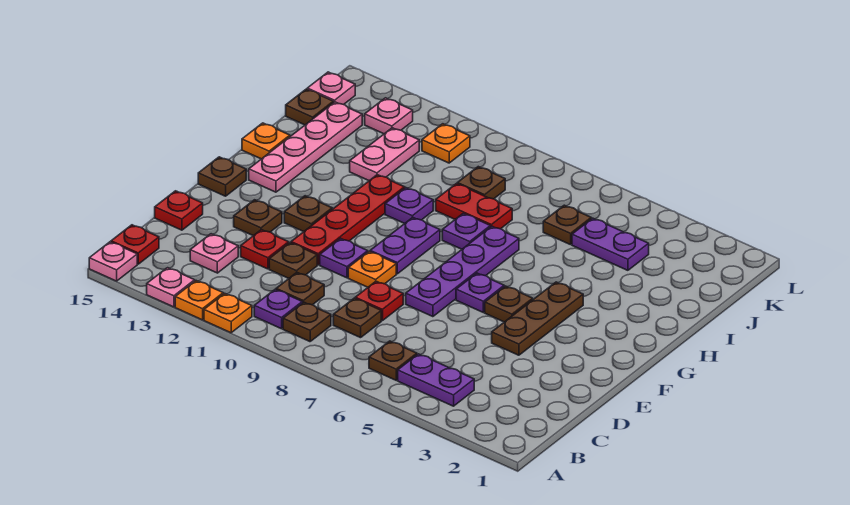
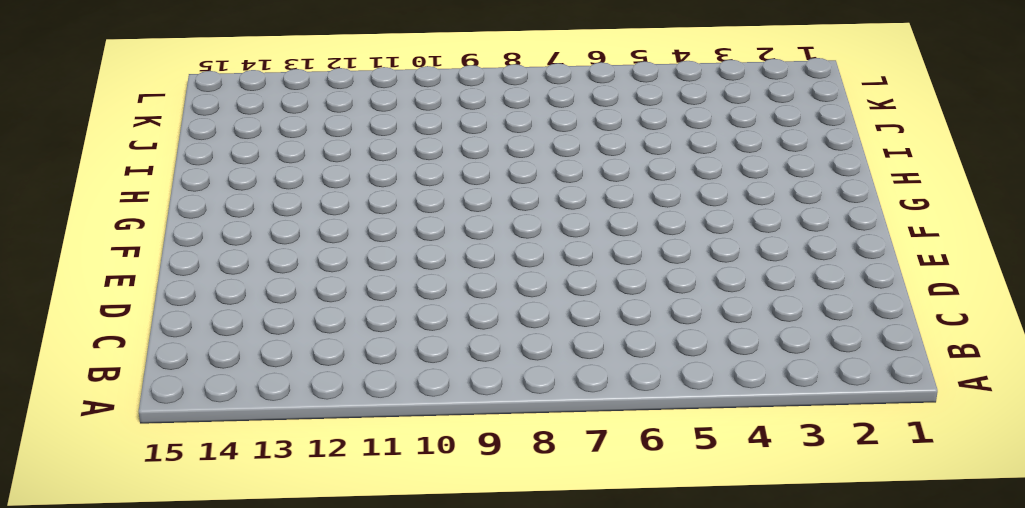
none -> orange plate A11 level 1
none -> orange plate A12 level 1
none -> pink plate A13 level 1
none -> pink plate A15 level 1

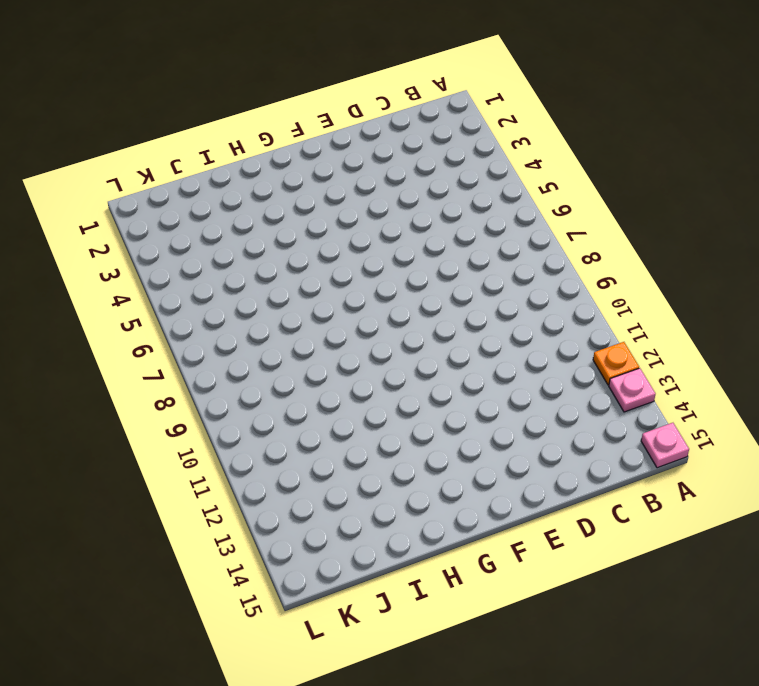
none -> orange plate A11 level 1
none -> purple plate B4:B5 level 1
none -> brown plate B6 level 1
none -> brown plate B9 level 1

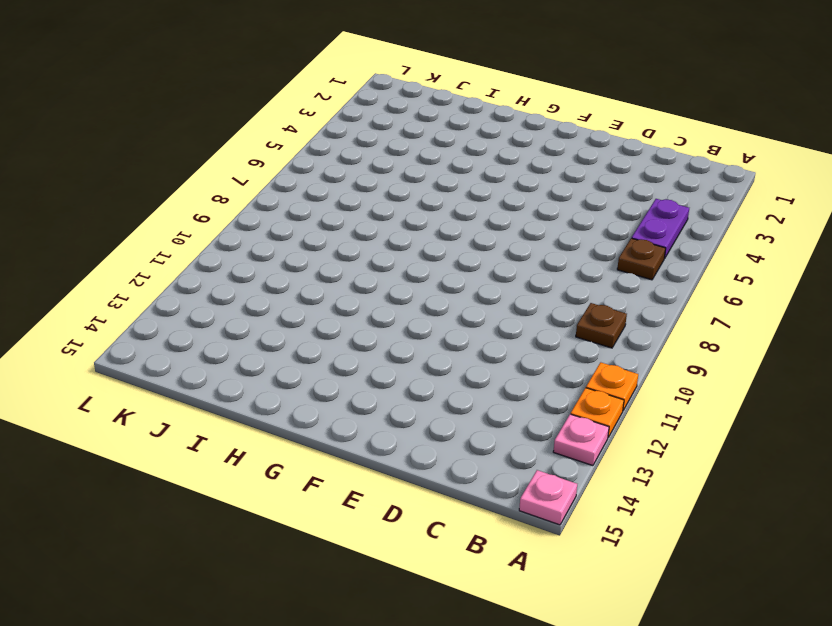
none -> purple plate B10 level 1
none -> red plate B15 level 1
none -> brown plate C8 level 1
none -> brown plate C10 level 1

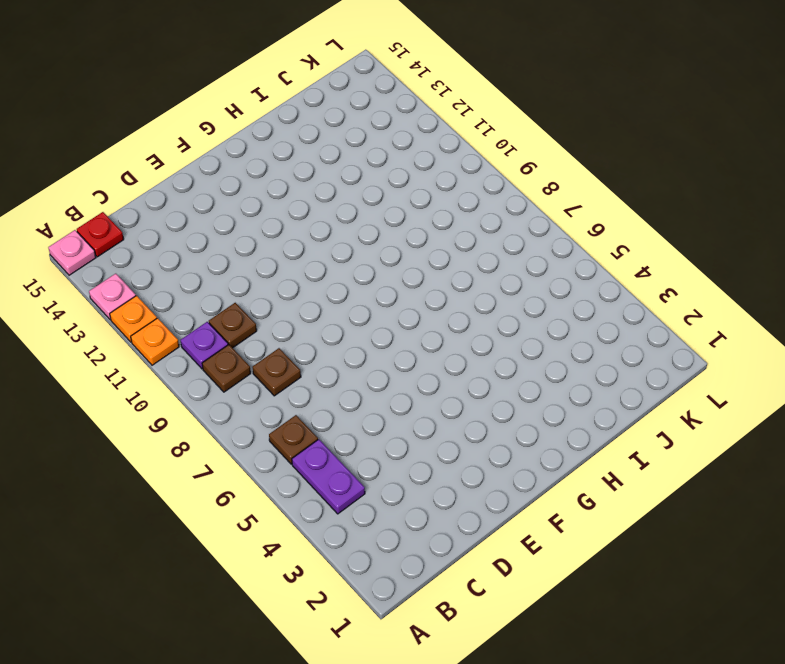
none -> pink plate C13 level 1
none -> red plate D8 level 1
none -> brown plate D11 level 1
none -> red plate D12 level 1

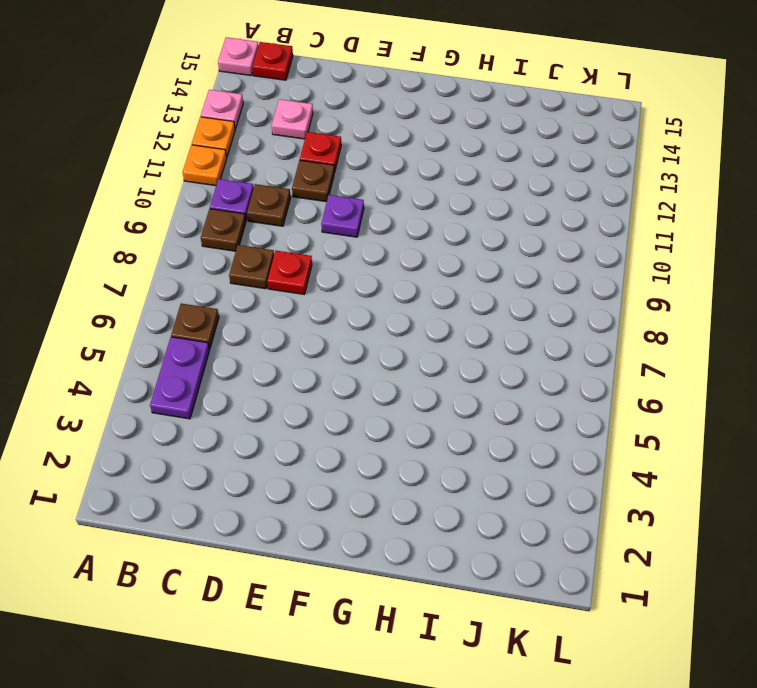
none -> red plate D15 level 1
none -> brown plate E4:G4 level 1
none -> purple plate E7:H7 level 1
none -> orange plate E9 level 1

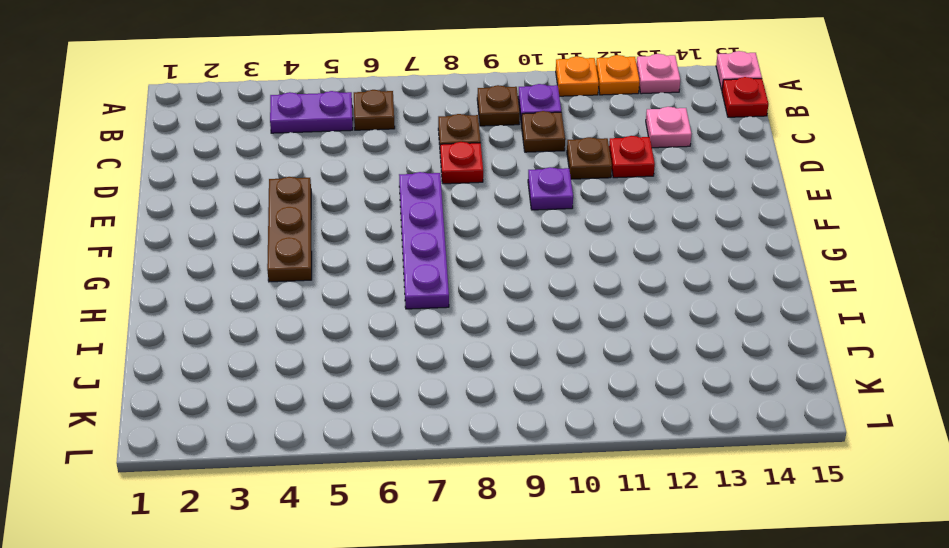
none -> red plate D15 level 1
none -> orange plate E9 level 1
none -> red plate E11:H11 level 1
none -> brown plate E13 level 1

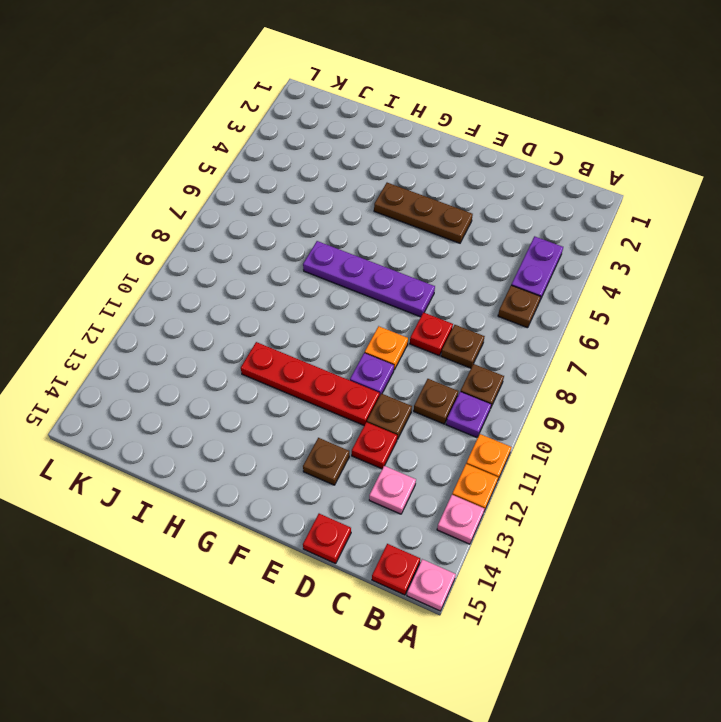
none -> brown plate F5 level 1
none -> purple plate F6 level 1
none -> purple plate F9:G9 level 1
none -> brown plate F12 level 1

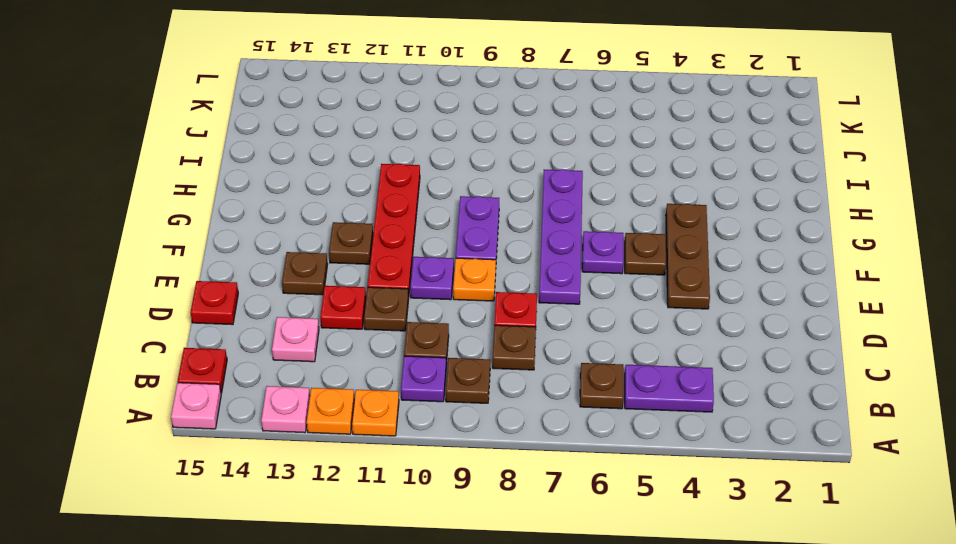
none -> brown plate F15 level 1
none -> pink plate G14:J14 level 1
none -> purple plate H8 level 1
none -> purple plate H10 level 1

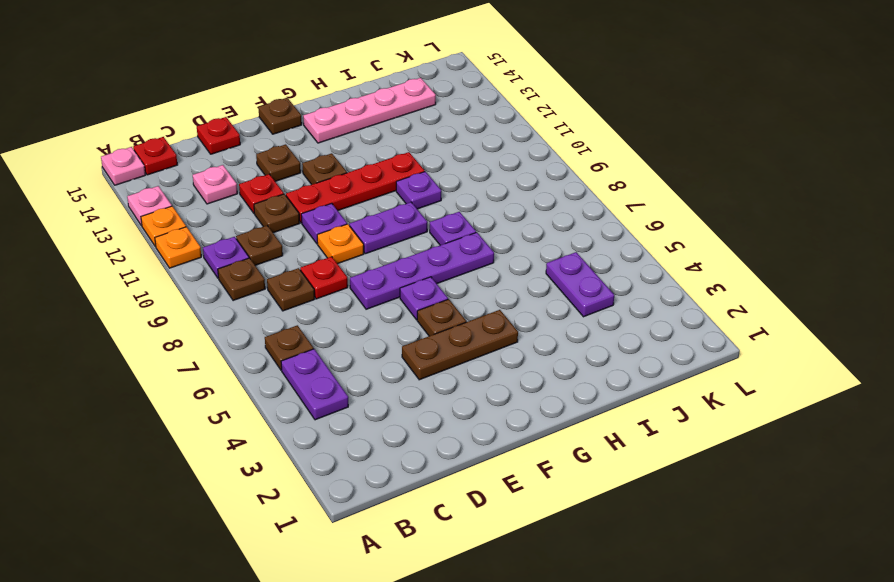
none -> orange plate H15 level 1
none -> red plate I8:I9 level 1
none -> pink plate I12:J12 level 1
none -> brown plate J6 level 1

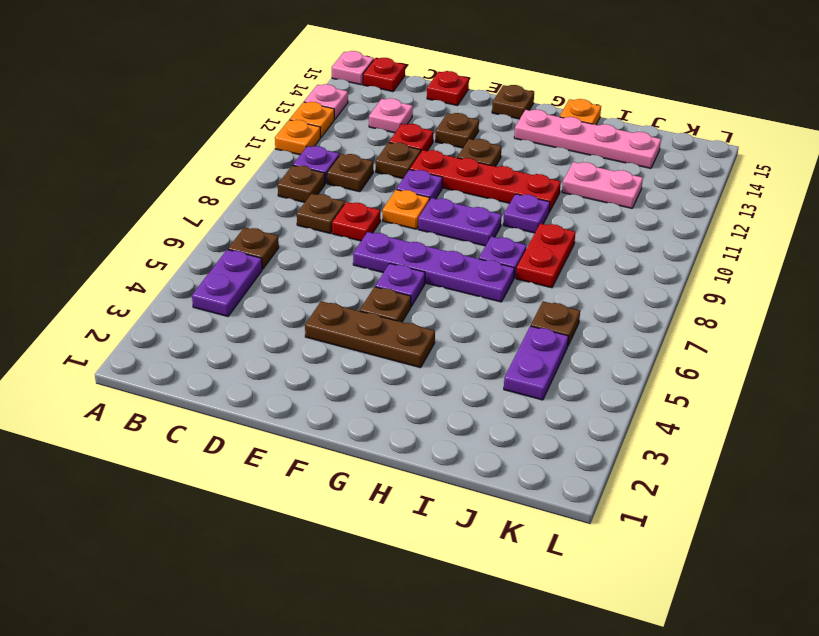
none -> brown plate J9 level 1
none -> brown plate J15 level 1
none -> orange plate K11 level 1
none -> pink plate K13 level 1

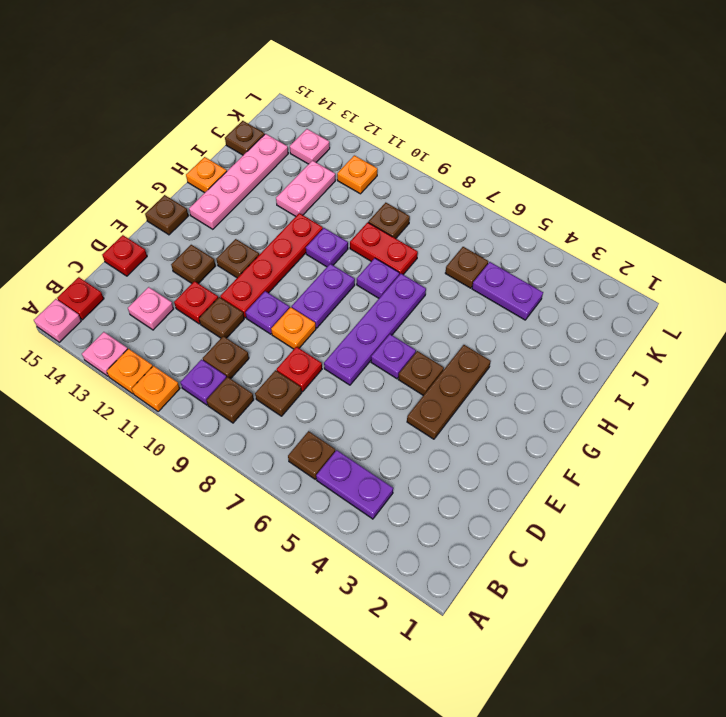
none -> pink plate K15 level 1

